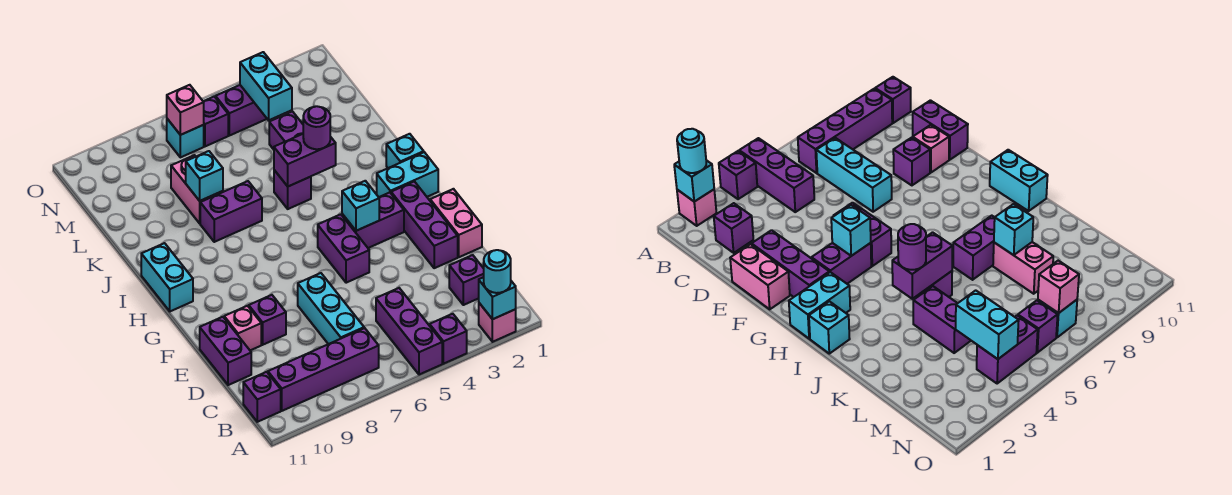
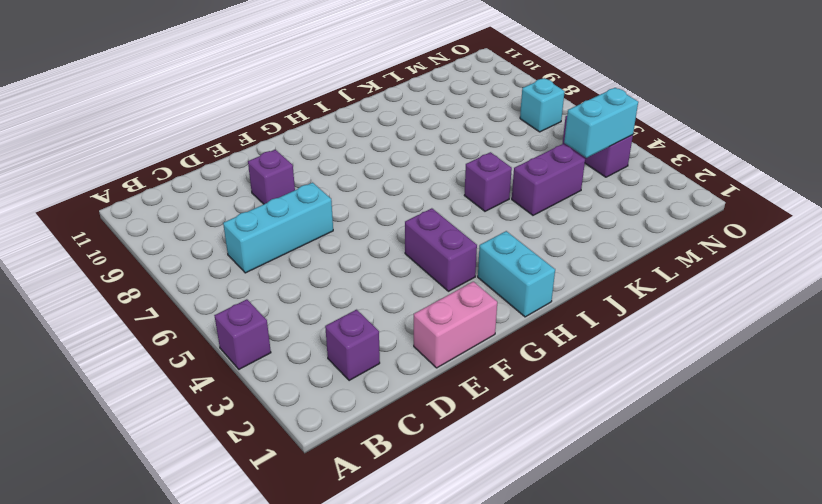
none -> pink brick A2 level 1
none -> purple brick A5:C5 level 1
none -> purple brick B7:B10 level 1
none -> purple brick B11 level 1

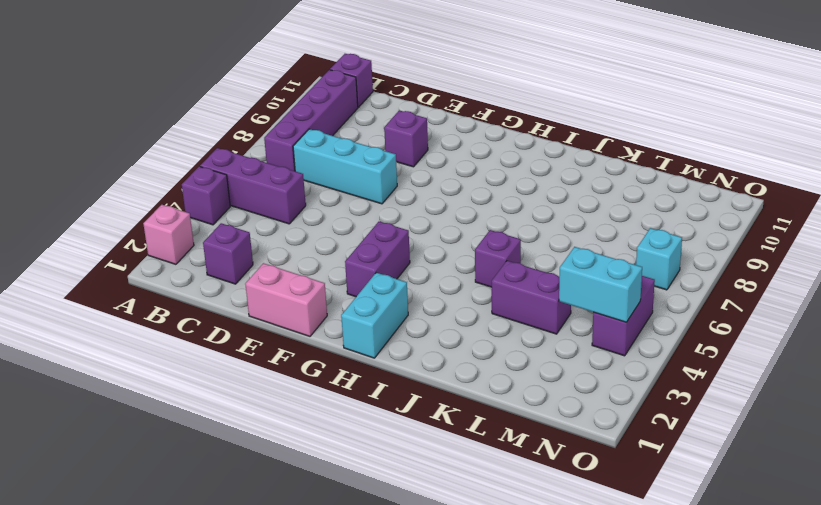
none -> purple brick D11:E11 level 1
none -> purple brick E2:G2 level 1
none -> pink brick E10 level 1
none -> purple brick F5:G5 level 1

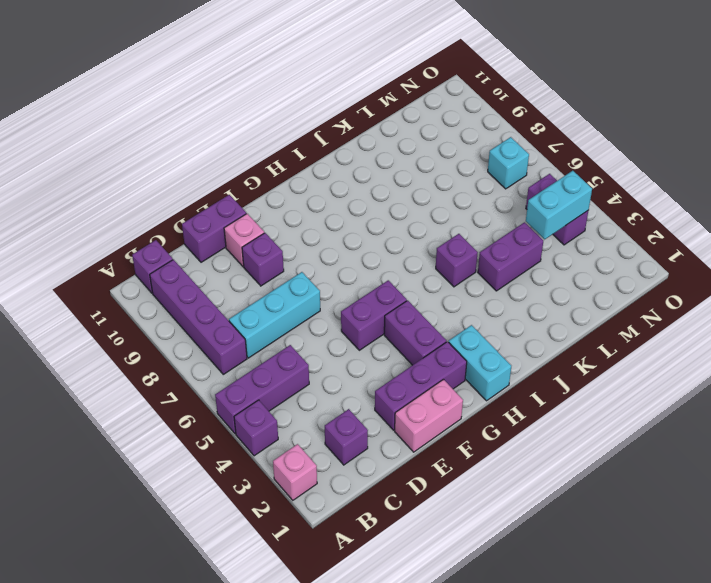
none -> cyan brick H11:I11 level 1
none -> cyan brick I1 level 1
none -> purple brick J7:J8 level 1
none -> pink brick K8:L8 level 1

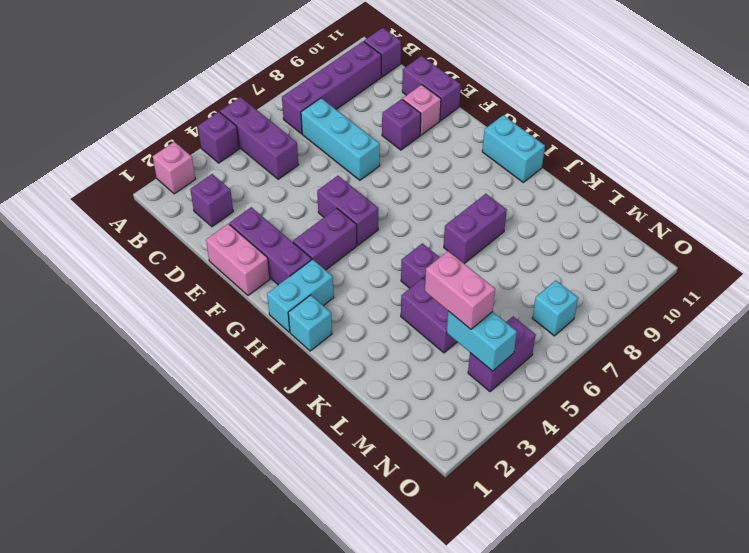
pink brick L4:M4 level 3 -> pink brick K8:L8 level 1
none -> purple brick N6 level 1
none -> cyan brick A2 level 2
none -> cyan brick G4 level 2
none -> purple brick J4:J5 level 2

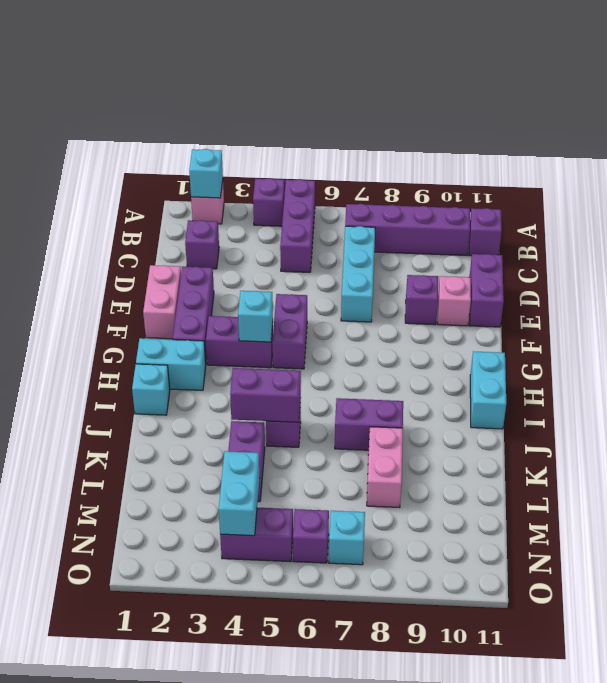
none -> cyan brick K8 level 2
none -> pink brick N7 level 2
none -> cyan round brick A2 level 3
none -> purple round brick J4 level 3

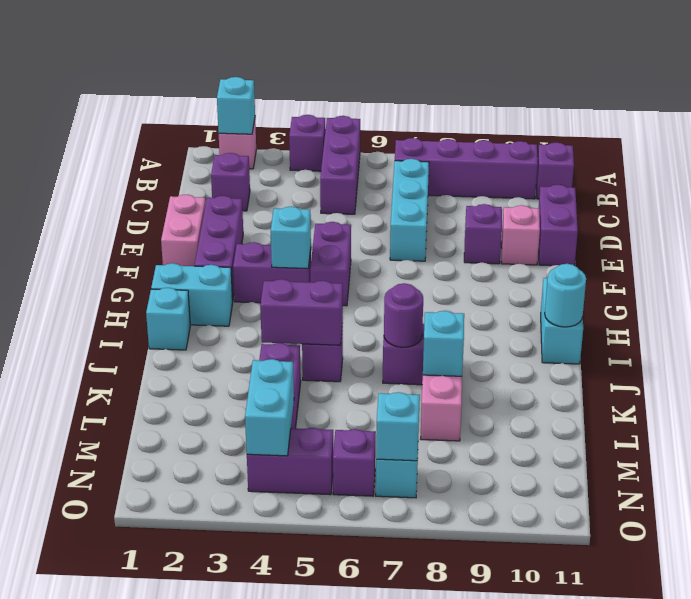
cyan round brick I11 level 2 -> cyan round brick A2 level 3
purple round brick J7 level 2 -> purple round brick J4 level 3
cyan brick N7 level 2 -> pink brick N7 level 2

